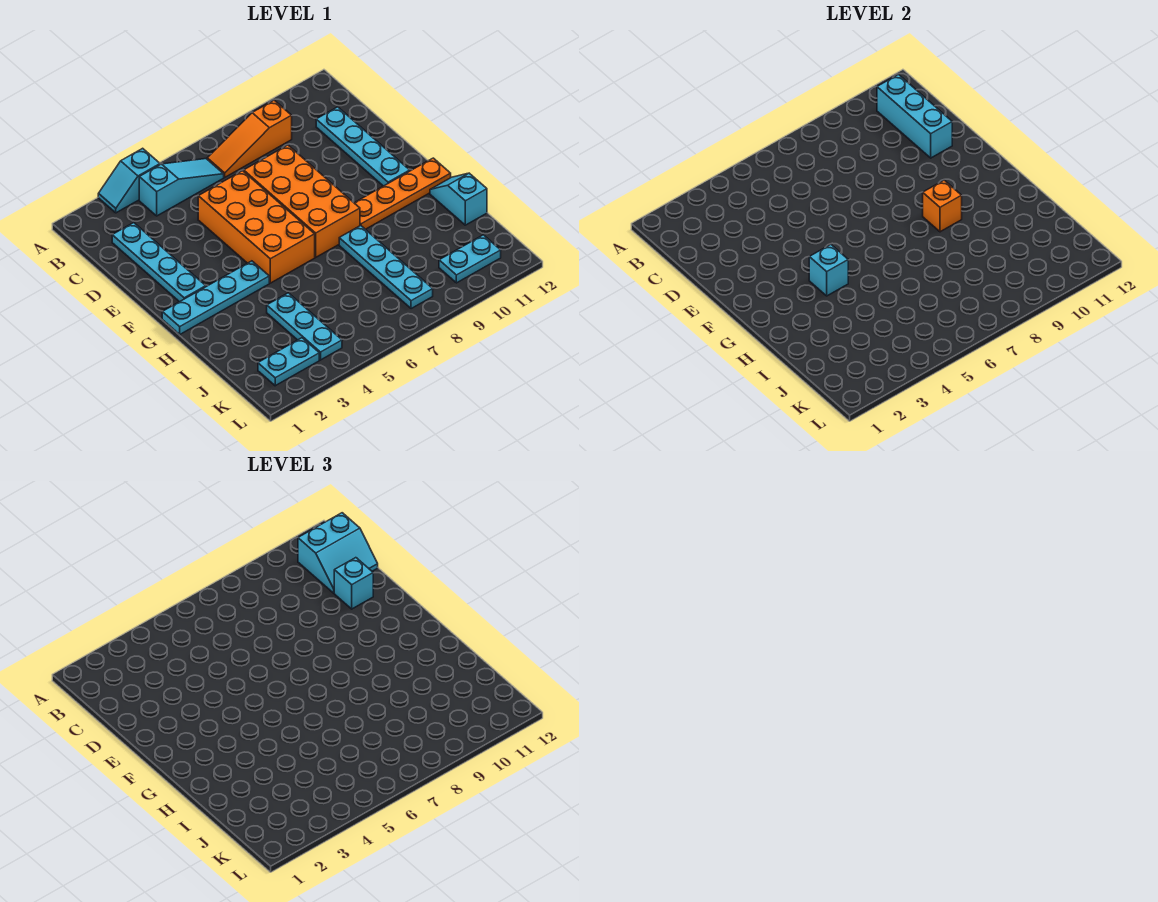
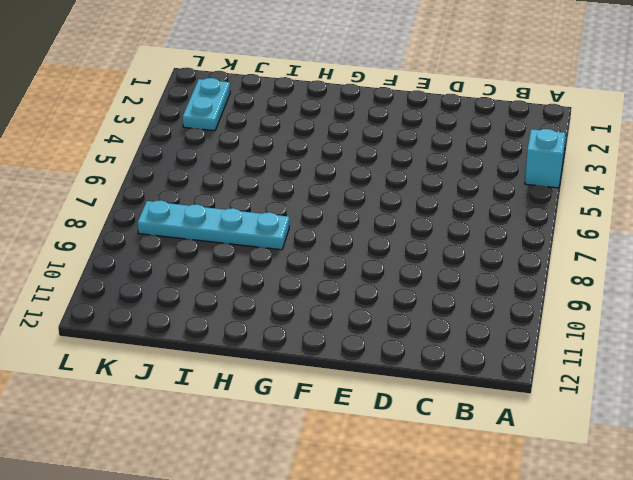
none -> cyan slope B4:B6 level 1 top 4
none -> orange slope B7:B9 level 1 top 9
none -> cyan plate C2:F2 level 1

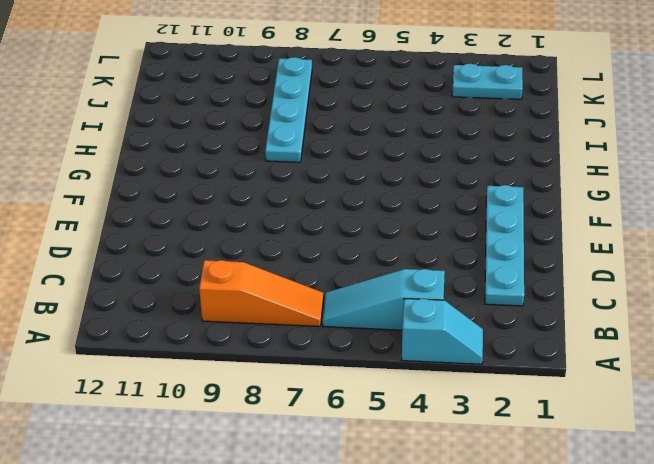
none -> cyan plate C11:F11 level 1
none -> orange brick D5:G6 level 1
none -> orange brick D7:G8 level 1

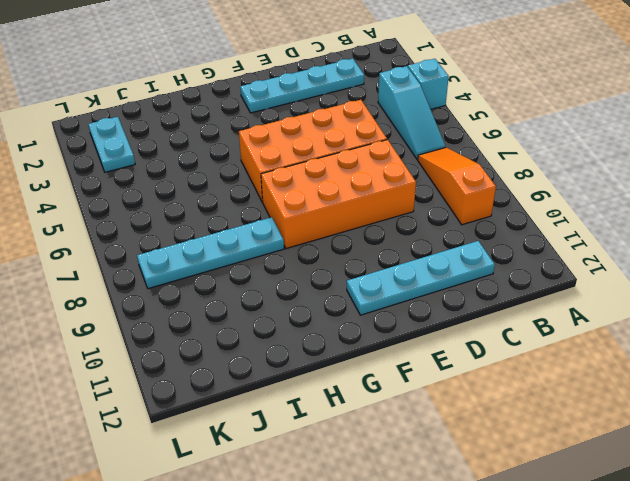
none -> cyan plate G1:G4 level 1
none -> orange plate G9:G12 level 1
none -> cyan slope H12:I12 level 1 top I

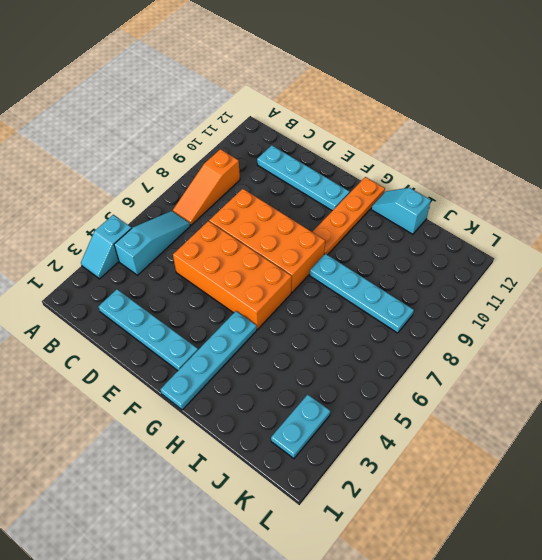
none -> cyan plate I4:K4 level 1
none -> cyan plate K10:K11 level 1
none -> cyan brick B11:D11 level 2

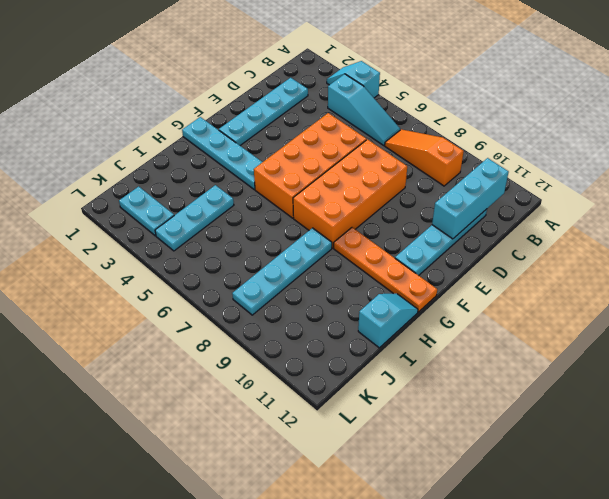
none -> cyan plate K10:K11 level 1
none -> cyan brick G4 level 2
none -> orange brick G9 level 2

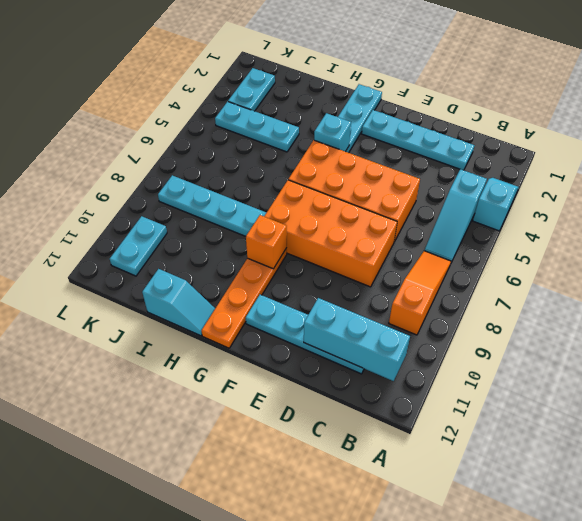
none -> cyan slope B11:C12 level 3 top B
none -> cyan brick D11 level 3

